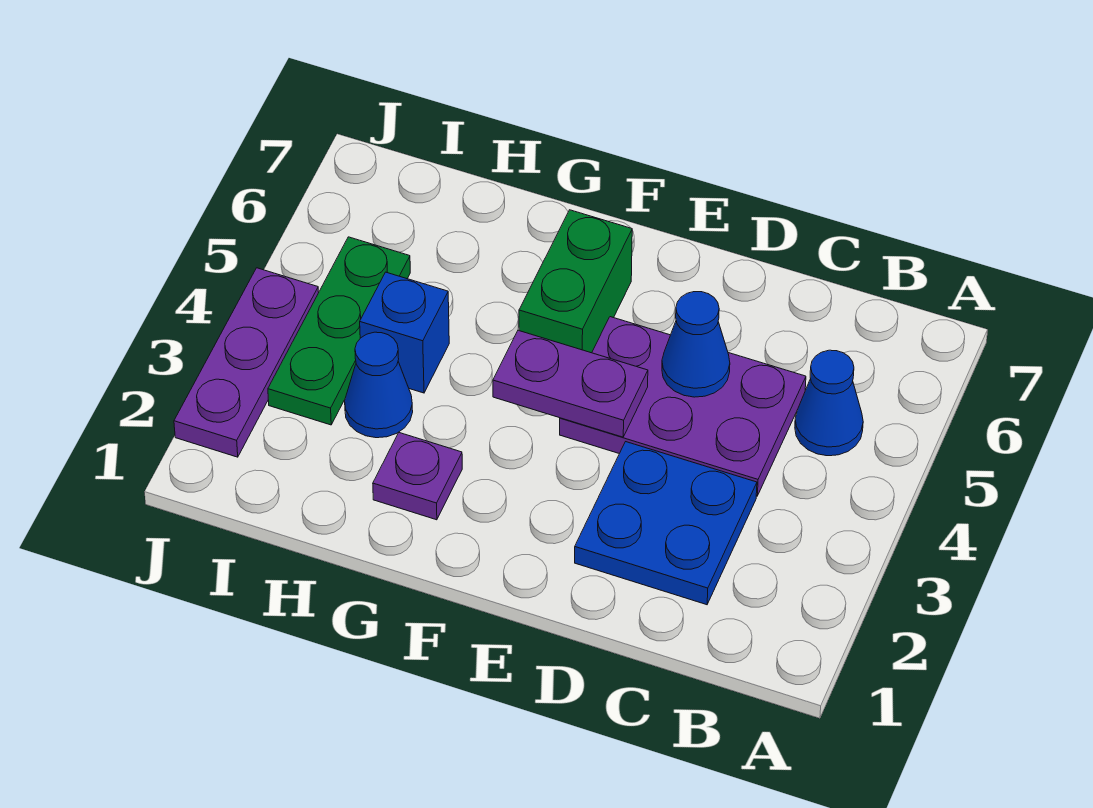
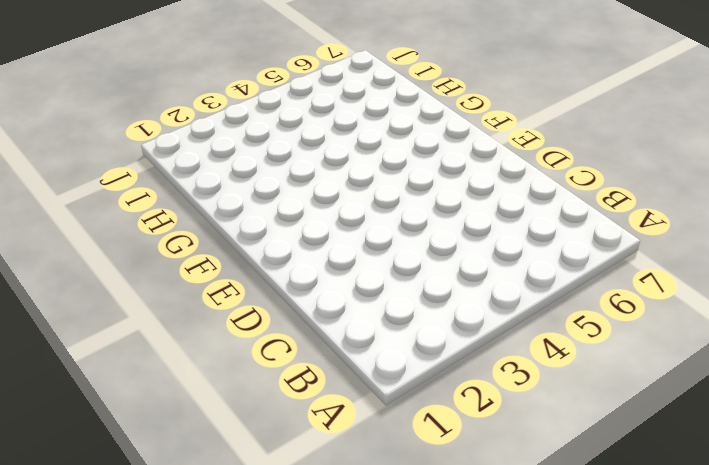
none -> blue cone B5 level 1
none -> blue plate C2:D3 level 1

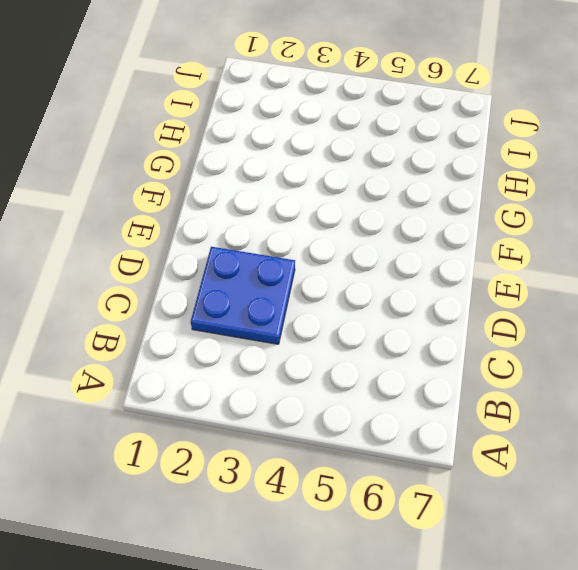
none -> blue cone B5 level 1
none -> purple plate C4:E5 level 1

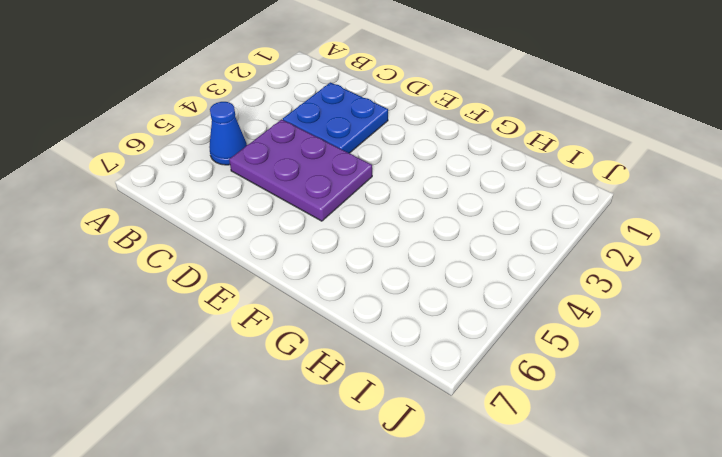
none -> green brick F5:F6 level 1
none -> purple plate G2 level 1

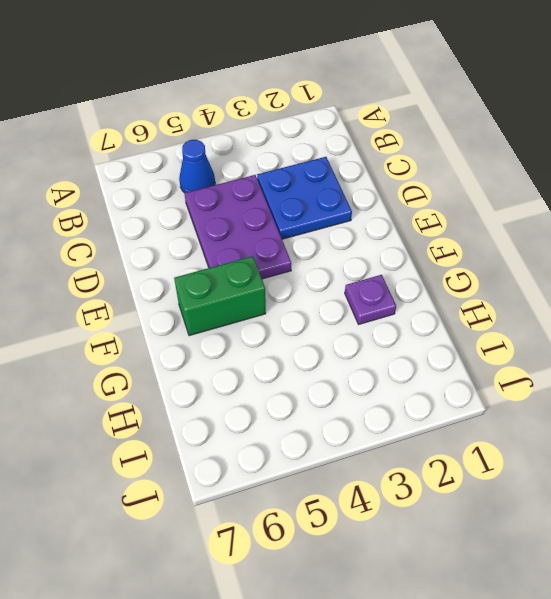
none -> blue cone H3 level 1
none -> blue brick H4 level 1

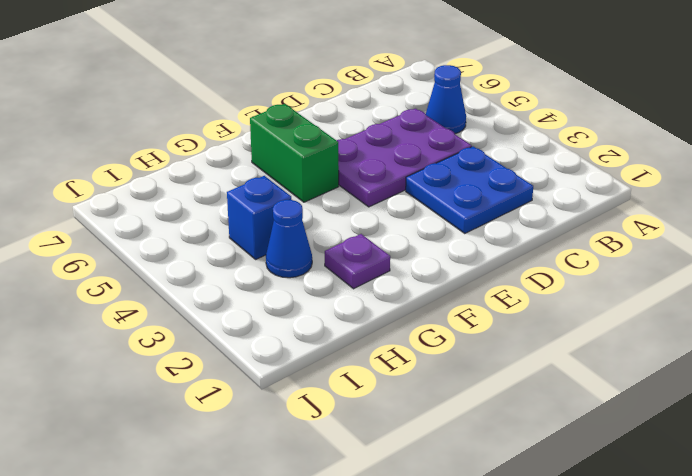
none -> green plate I3:I5 level 1
none -> purple plate J2:J4 level 1

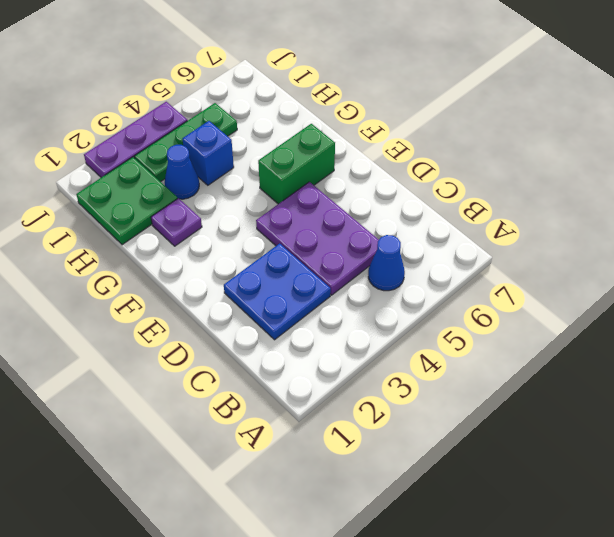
green plate H1:I2 level 1 -> none
none -> blue cone D5 level 2
none -> purple plate E4:F4 level 2

